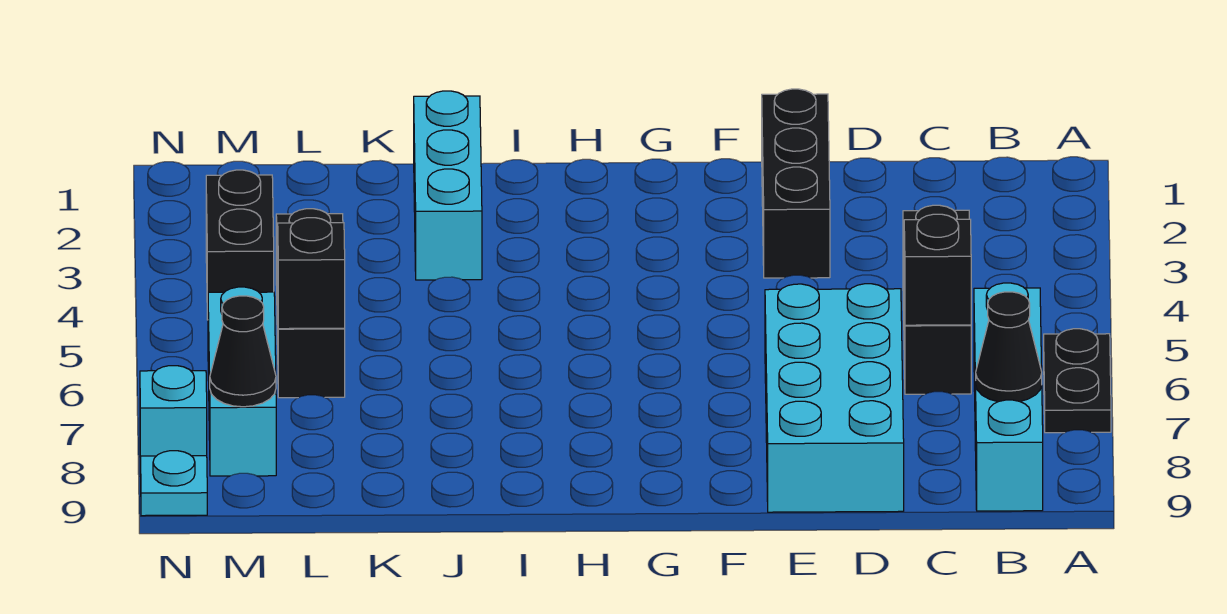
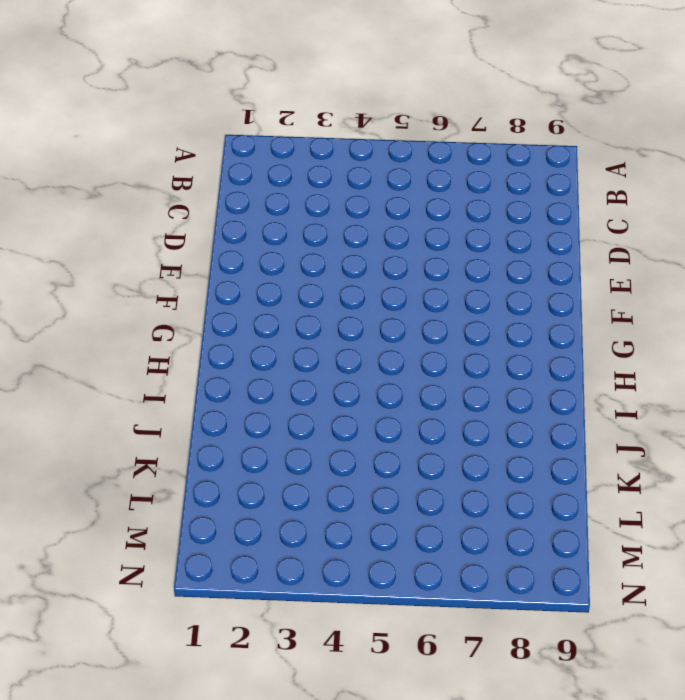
none -> black plate A6:A7 level 1
none -> cyan brick B6:B9 level 1
none -> black brick C4:C6 level 1

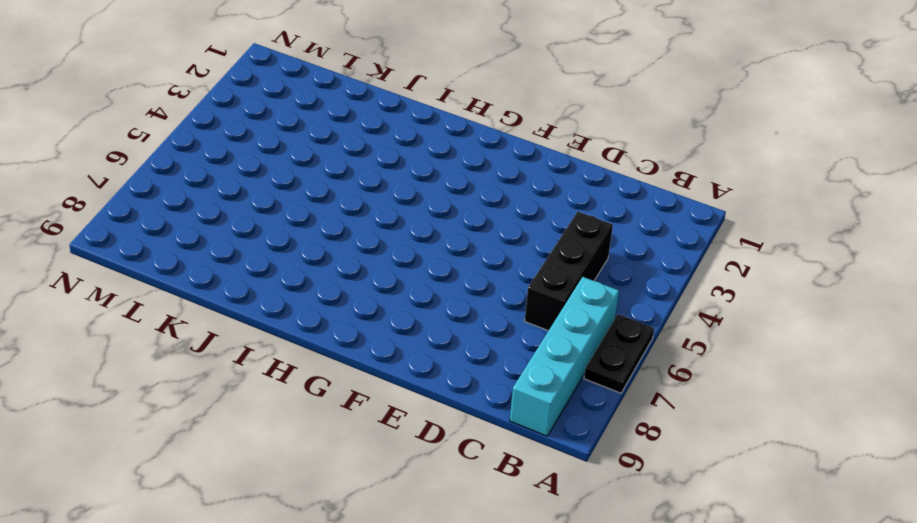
none -> cyan brick D6:E9 level 1
none -> black brick E1:E3 level 1
none -> cyan brick J1:J3 level 1

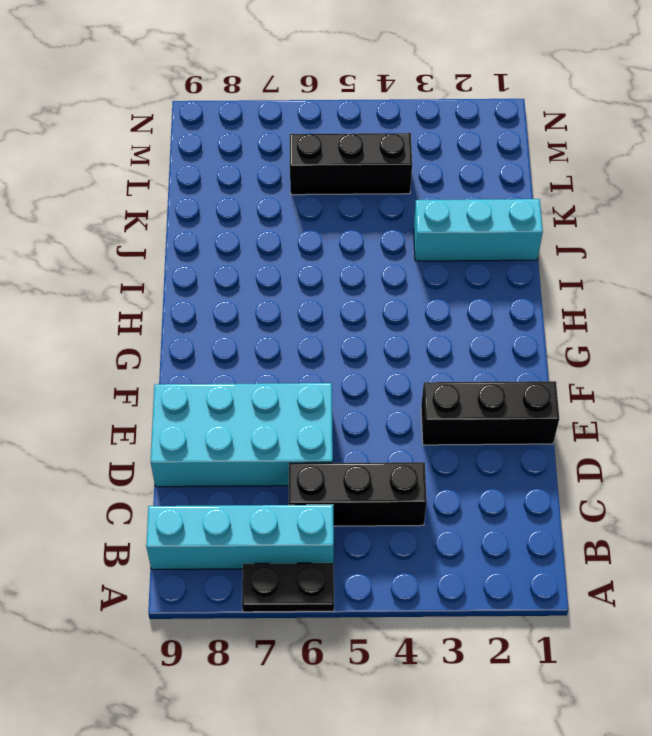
none -> black brick M3:M4 level 1
none -> cyan brick M6:M8 level 1
none -> cyan brick N8 level 1

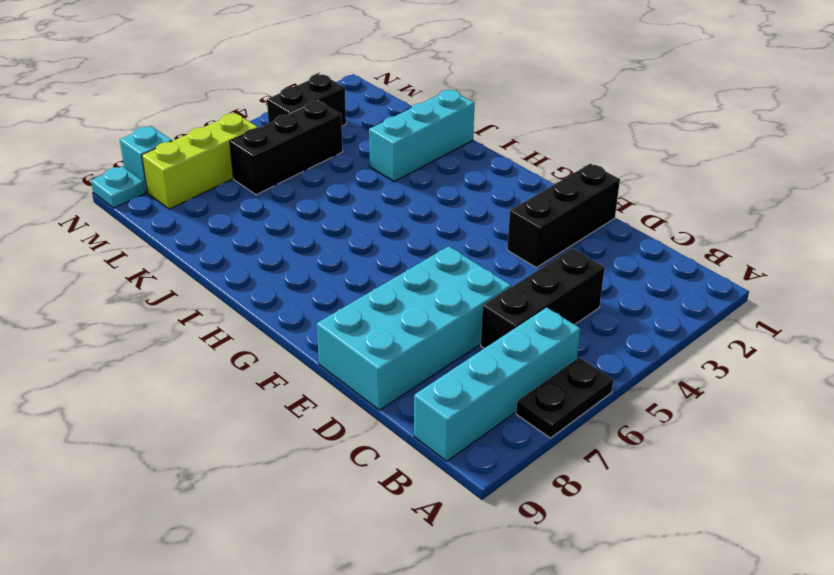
lime brick M6:M8 level 1 -> cyan brick M6:M8 level 1
none -> black cone B8 level 2
none -> black brick C6 level 2
none -> black brick L6 level 2

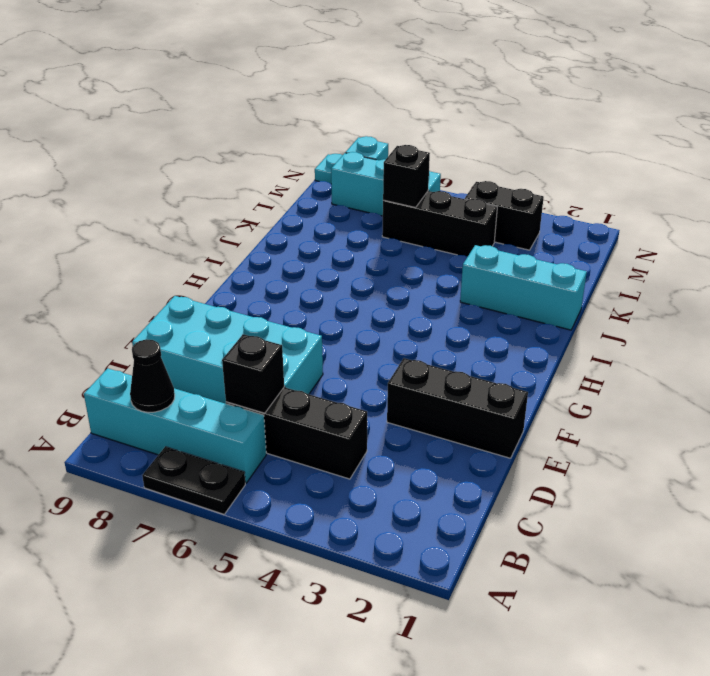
none -> black cone M8 level 2

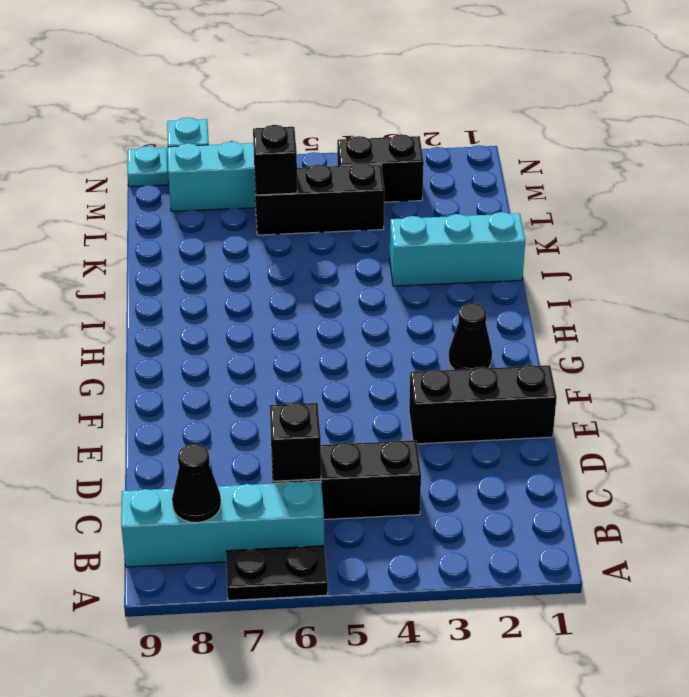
black cone G2 level 1 -> black cone M8 level 2
none -> cyan brick D6:E9 level 1

